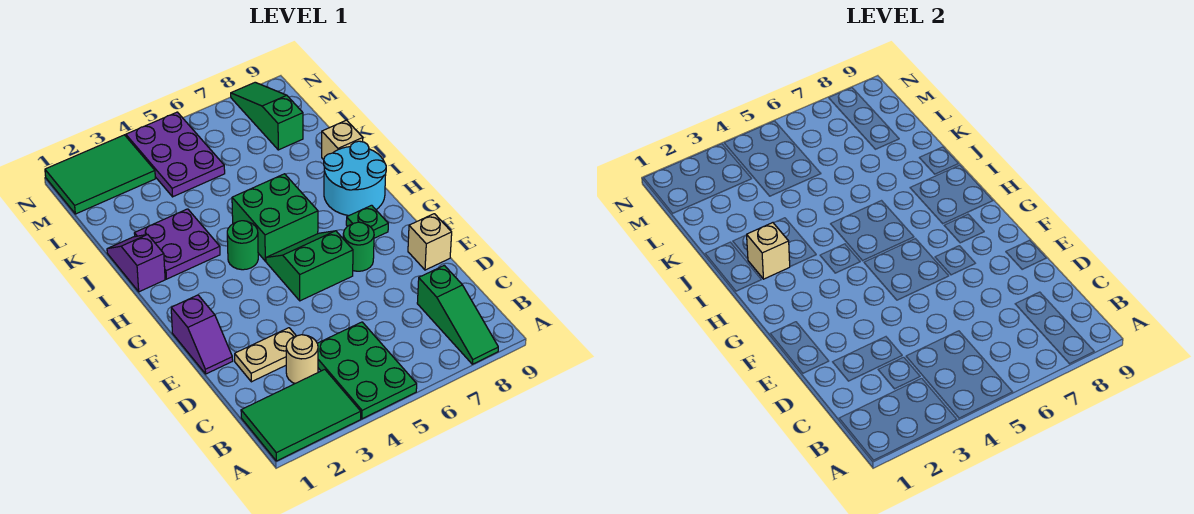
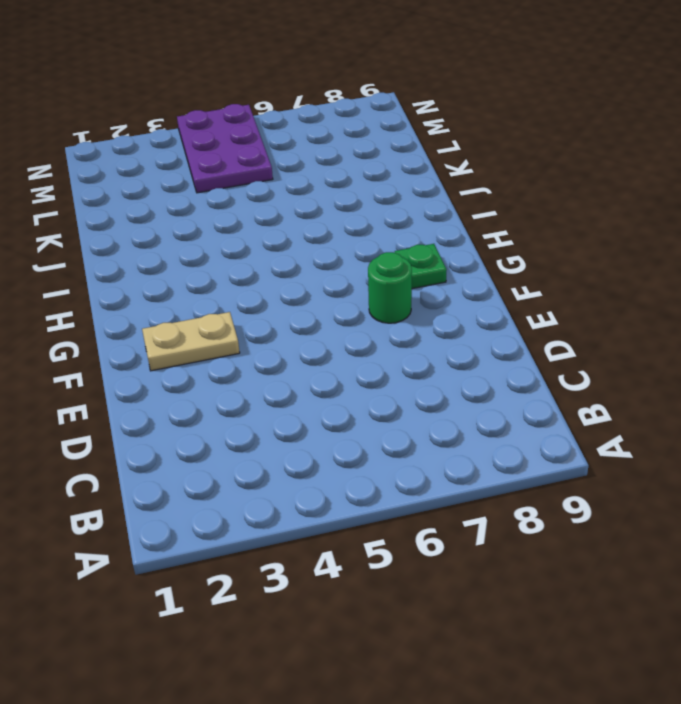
tan plate F2:F3 level 1 -> tan plate D2:D3 level 1
none -> green tile A1:B3 level 1
none -> green plate A4:C5 level 1
none -> green slope A8:C8 level 1 top C

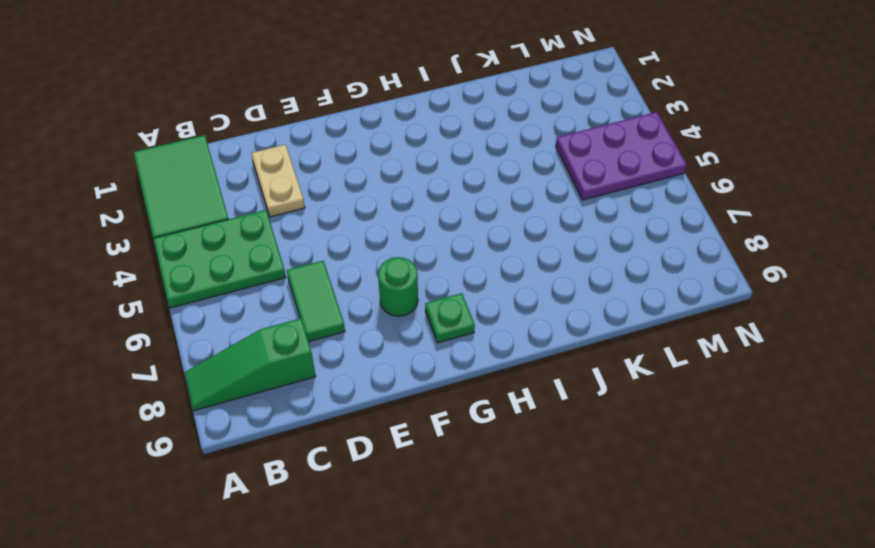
green tile D6:D7 level 1 -> none
none -> tan round brick C3 level 1
none -> purple slope E1:F1 level 1 top F
none -> tan brick E9 level 1

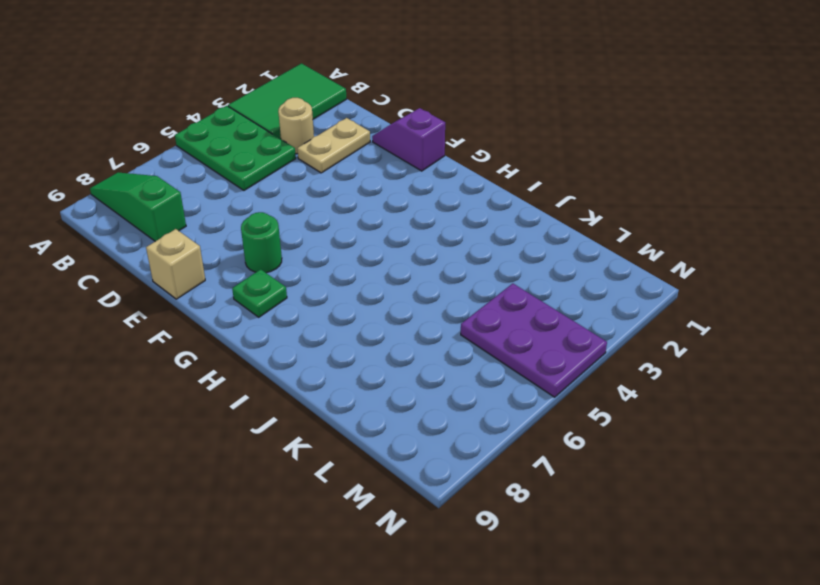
none -> green slope F5:G6 level 1 top F
none -> green round brick H4 level 1
none -> green brick H5:I6 level 1

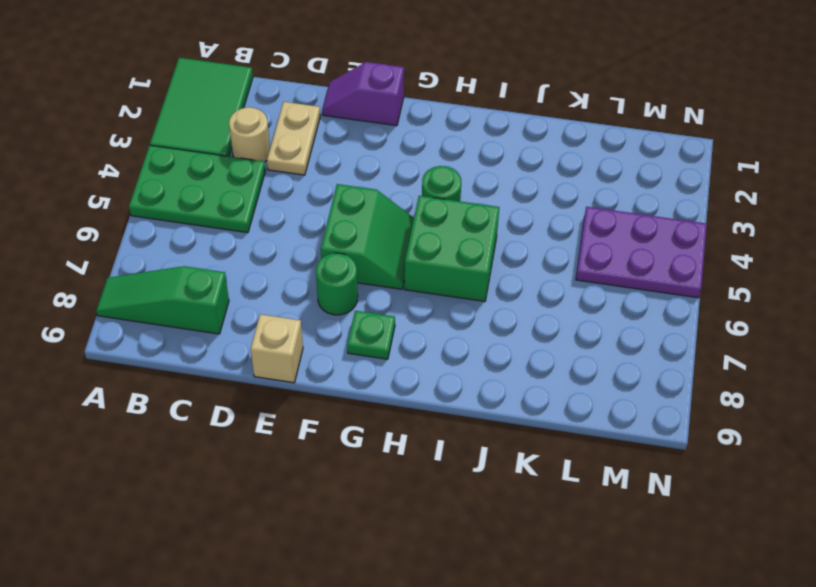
none -> cyan round brick H8:I9 level 1
none -> purple slope I1:J1 level 1 top I
none -> purple plate I2:J3 level 1

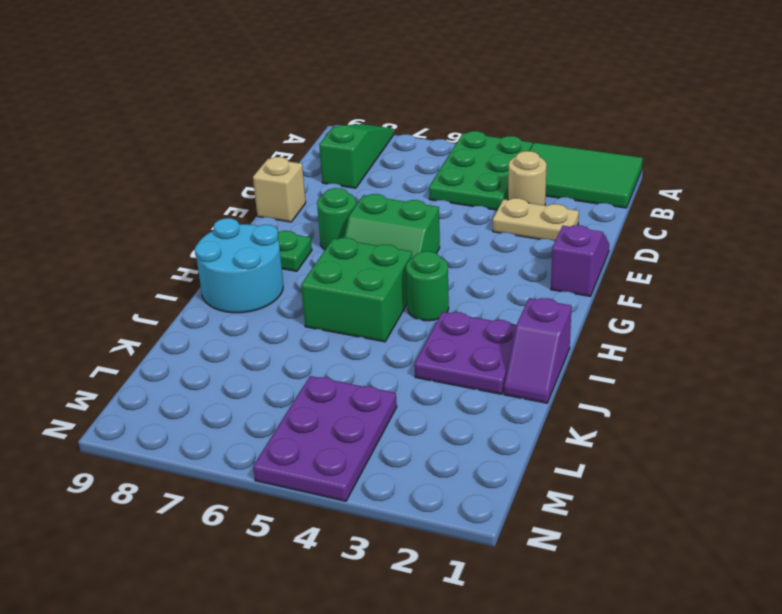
none -> tan brick J9 level 1
none -> green slope L8:N8 level 1 top L
none -> green tile M1:N3 level 1

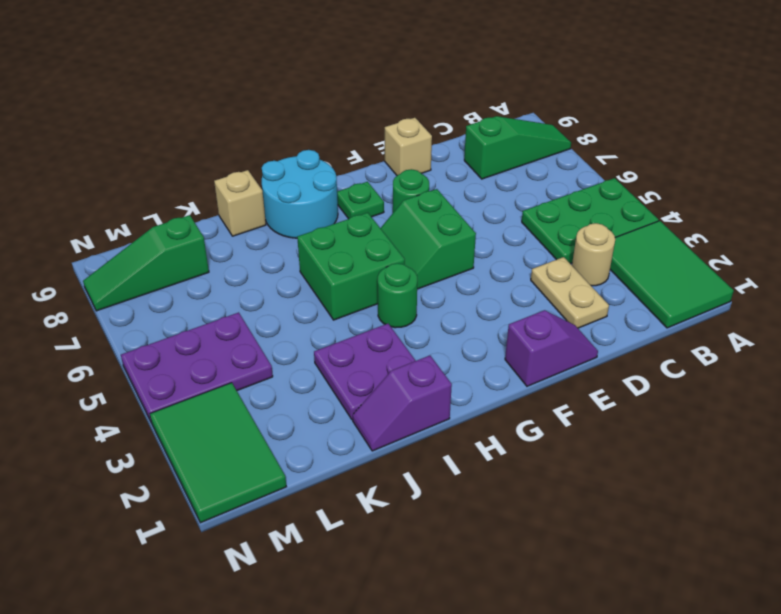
none -> tan brick I2 level 2

